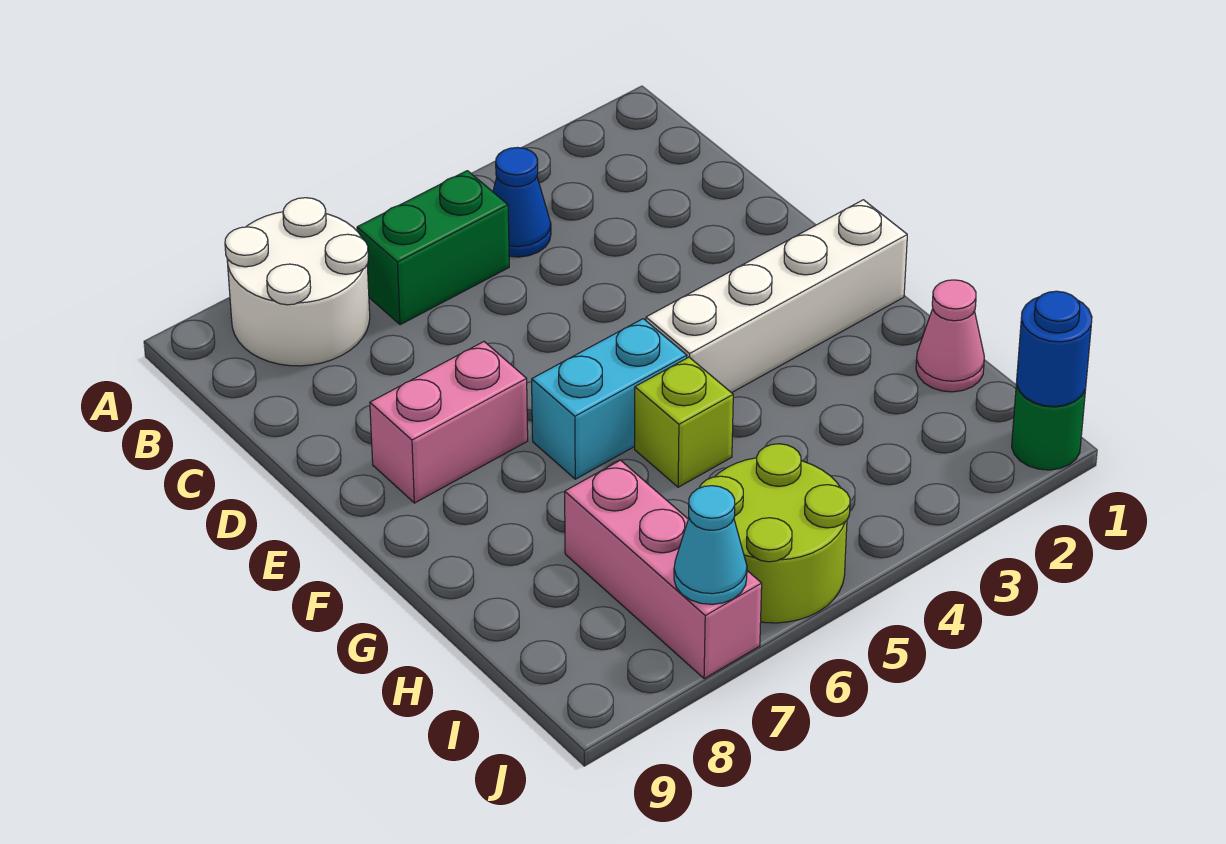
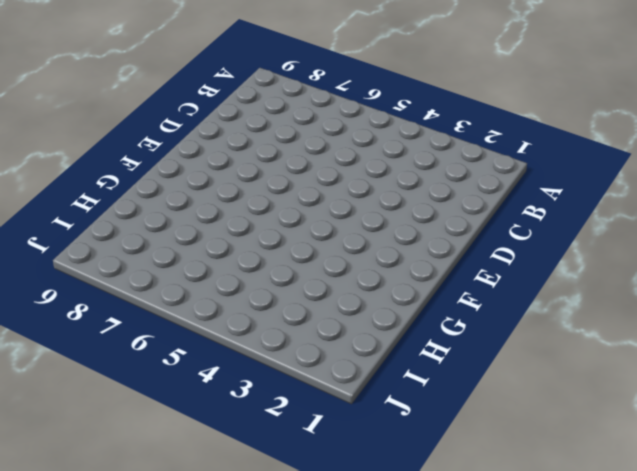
none -> white round brick A7:B8 level 1
none -> blue cone B4 level 1
none -> green brick B5:B6 level 1

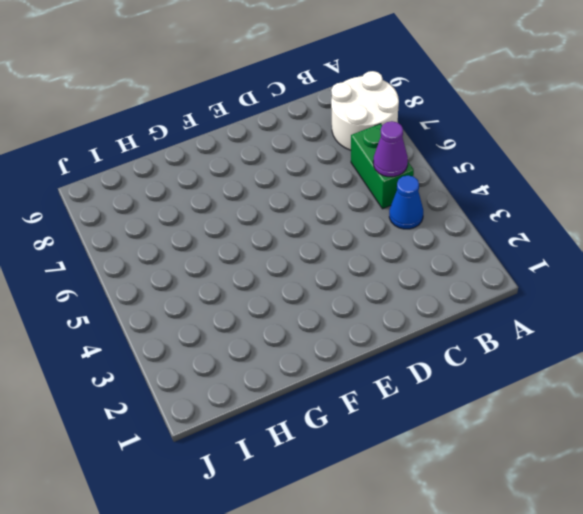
purple cone B5 level 2 -> none
none -> pink brick E7:E8 level 1
none -> white brick F1:F4 level 1
none -> cyan brick F5:F6 level 1

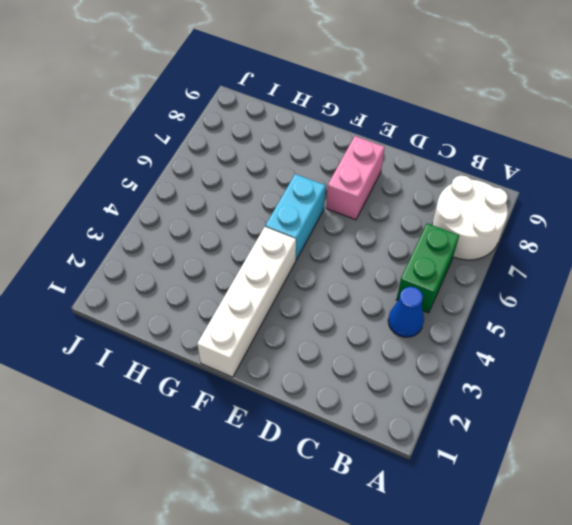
none -> lime brick G5 level 1
none -> pink cone H1 level 1
none -> pink brick H7:J7 level 1

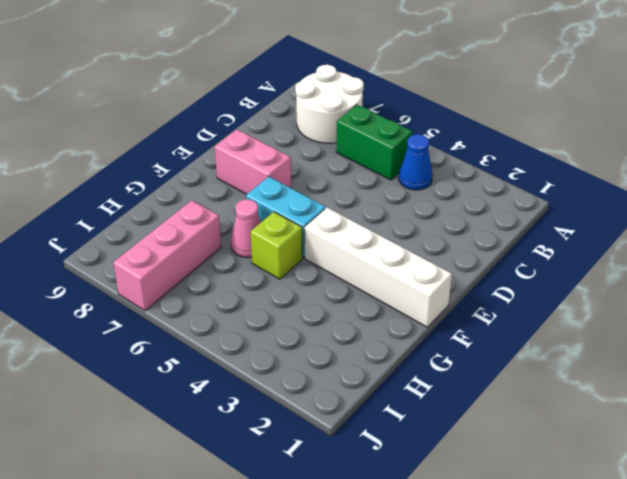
pink cone G6 level 1 -> pink cone H1 level 1
none -> lime round brick I5:J6 level 1
none -> green round brick J1 level 1
none -> blue round brick J1 level 2

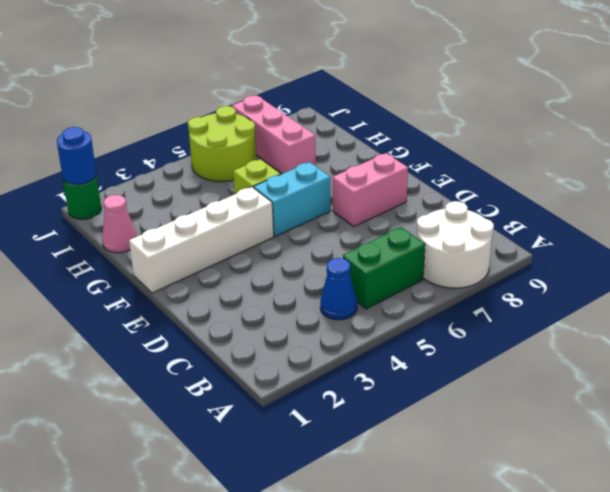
none -> cyan cone J7 level 2

